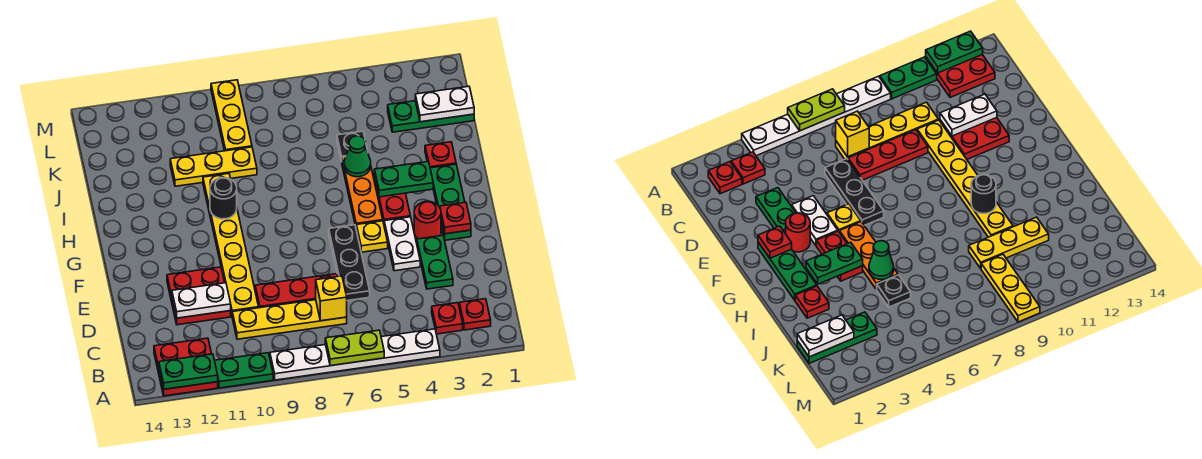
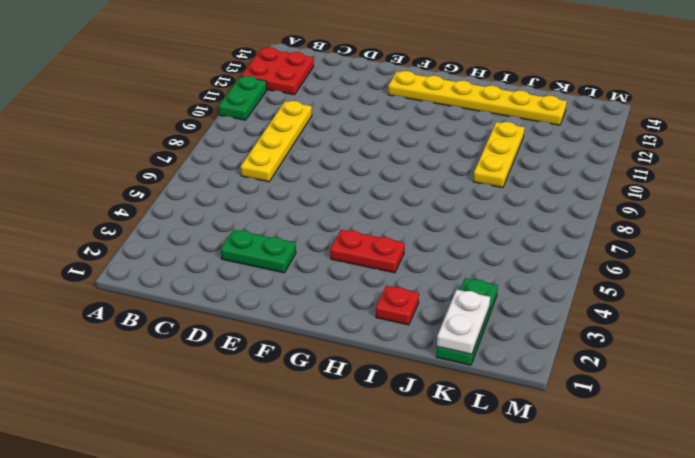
yellow plate F13:K13 level 1 -> yellow plate D10:I10 level 1
none -> white plate A4:A9 level 1
none -> red plate B2 level 1
none -> red plate B3 level 1
none -> black plate D6:F6 level 1

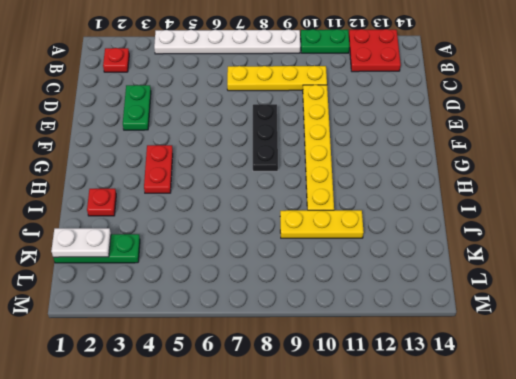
black plate E8:G8 level 1 -> black plate D6:F6 level 1
none -> red plate B3 level 1
none -> red plate D7:D9 level 1
none -> red plate D11:E12 level 1
none -> white plate E4:F4 level 1

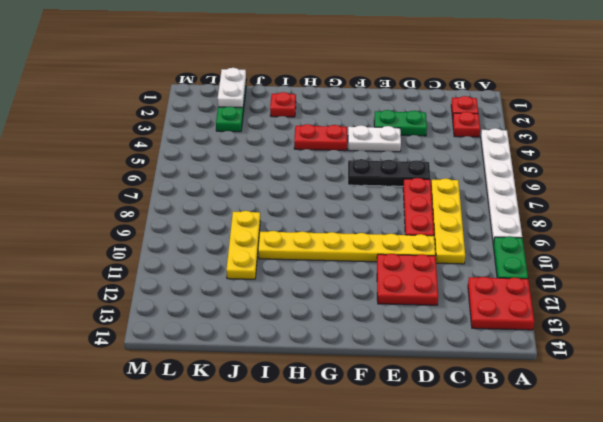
none -> green plate F2:H2 level 1
none -> red round brick F3 level 1
none -> yellow plate F5 level 1
none -> orange plate G5:I5 level 1

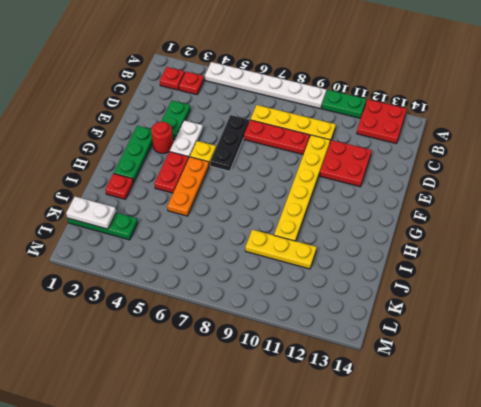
none -> black plate J5 level 1
none -> yellow plate K9:M9 level 1
none -> lime plate A6:A7 level 2
none -> green plate A12:A13 level 2

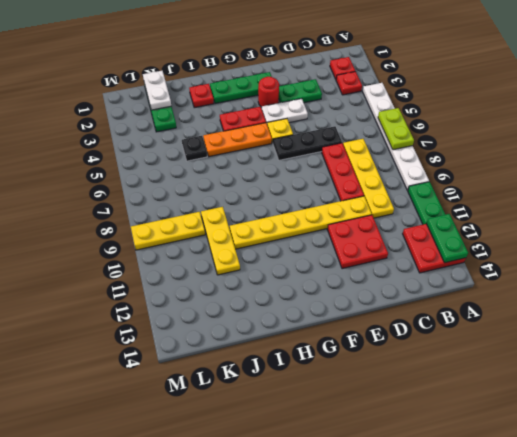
none -> yellow brick C7 level 2
none -> white plate D11:D12 level 2
none -> red plate F2 level 2
none -> green plate H3:H4 level 2

